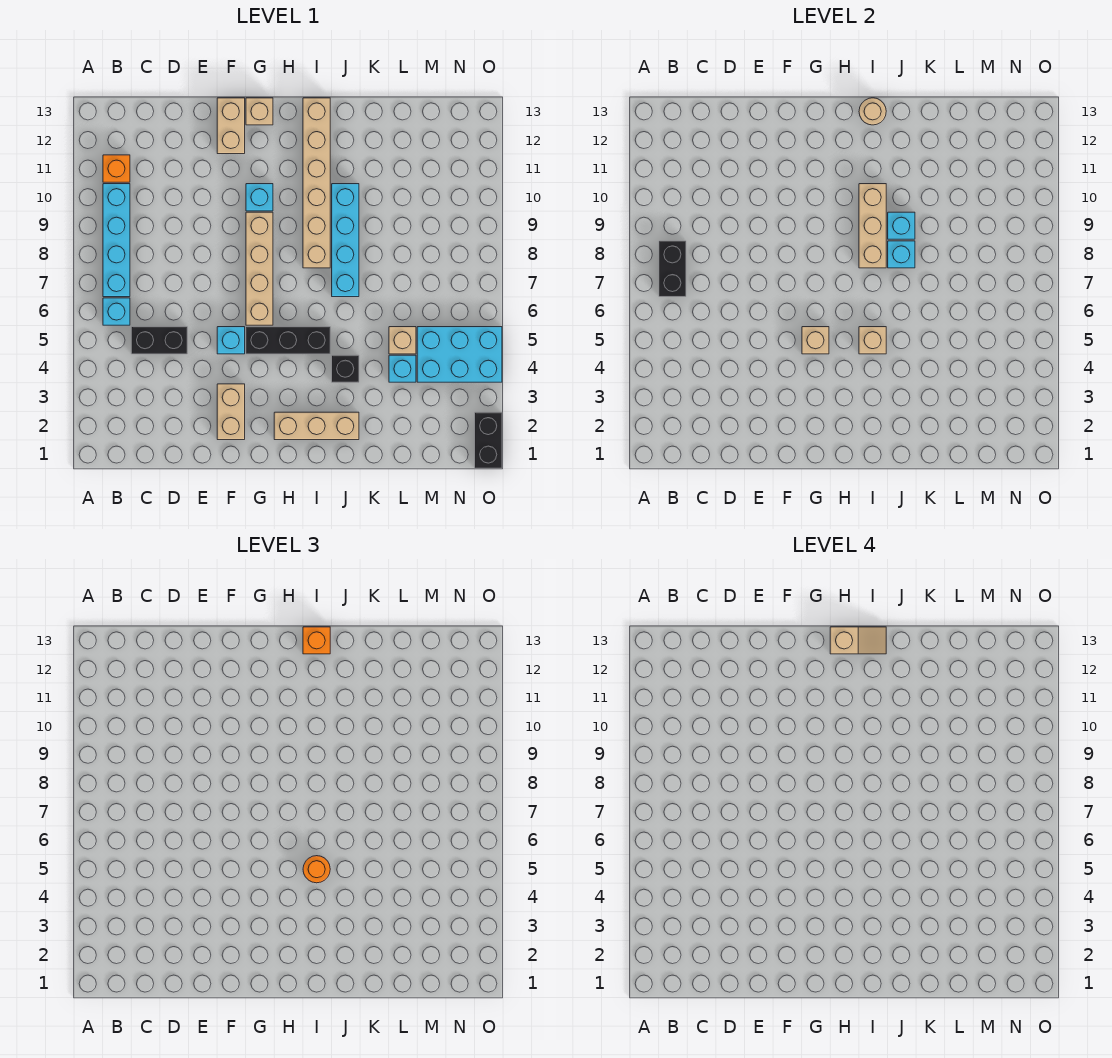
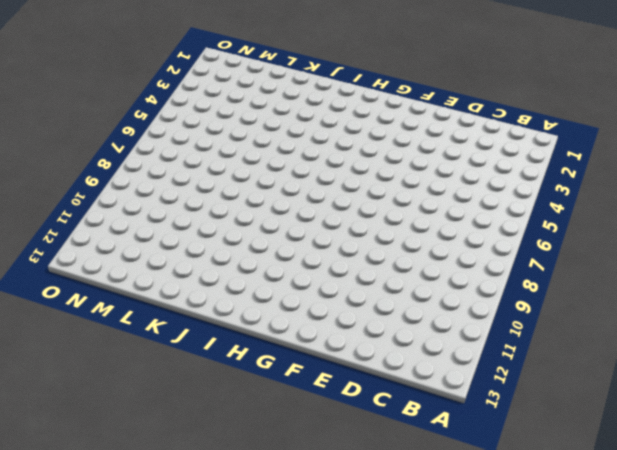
none -> cyan brick B6 level 1
none -> cyan brick B7:B10 level 1
none -> orange brick B11 level 1

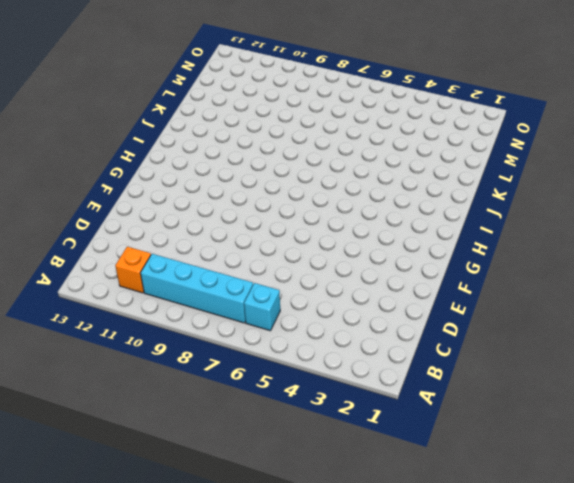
none -> black brick C5:D5 level 1
none -> tan brick F2:F3 level 1
none -> cyan brick F5 level 1

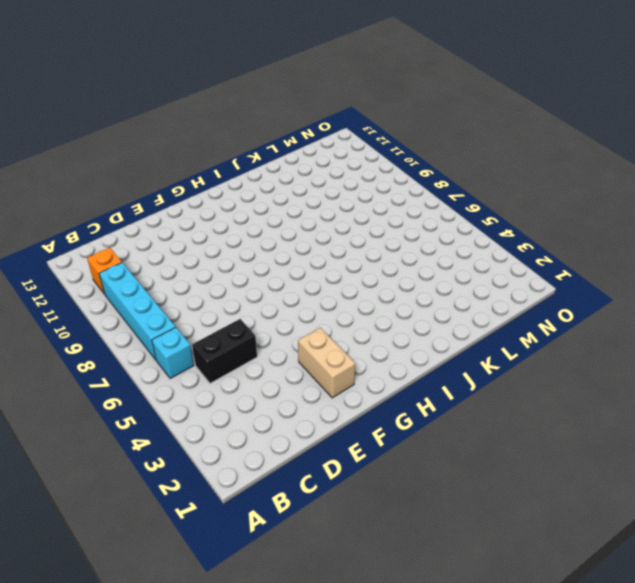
none -> cyan brick F5 level 1
none -> tan brick F12:F13 level 1
none -> black brick G5:I5 level 1

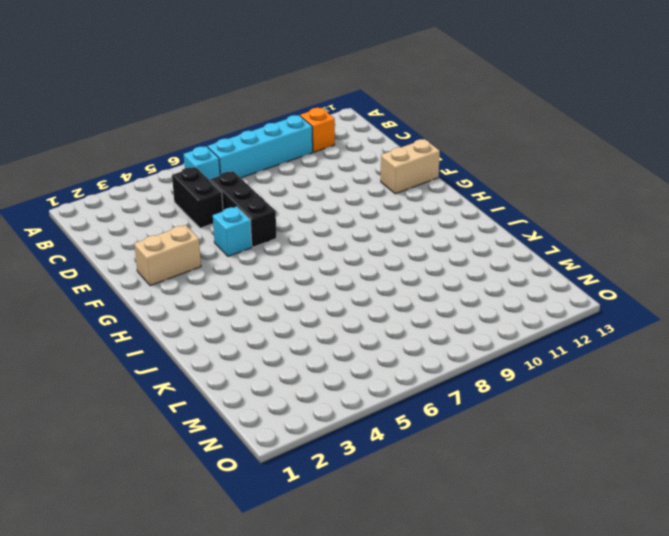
black brick D6:F6 level 1 -> black brick G5:I5 level 1
none -> tan brick G6:G9 level 1
none -> cyan brick G10 level 1
none -> tan brick G13 level 1

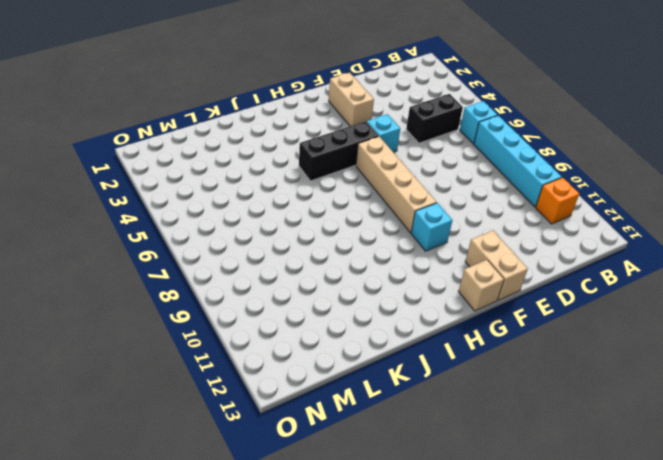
none -> tan brick H2:J2 level 1
none -> tan brick I8:I13 level 1
none -> black brick J4 level 1

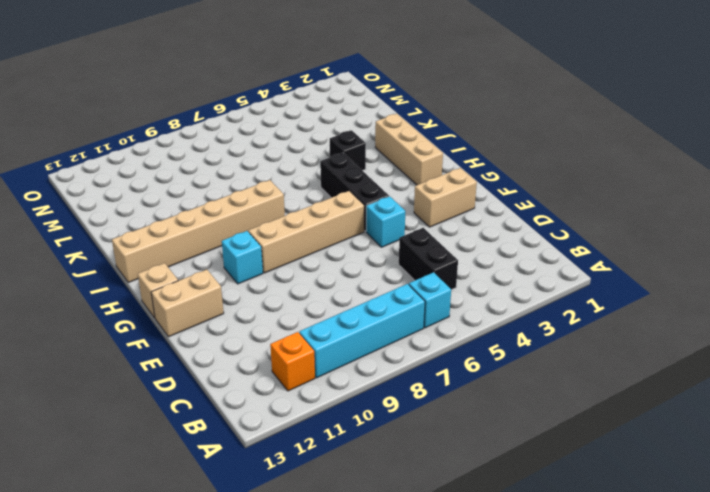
none -> cyan brick J7:J10 level 1
none -> cyan brick L4 level 1
none -> tan brick L5 level 1

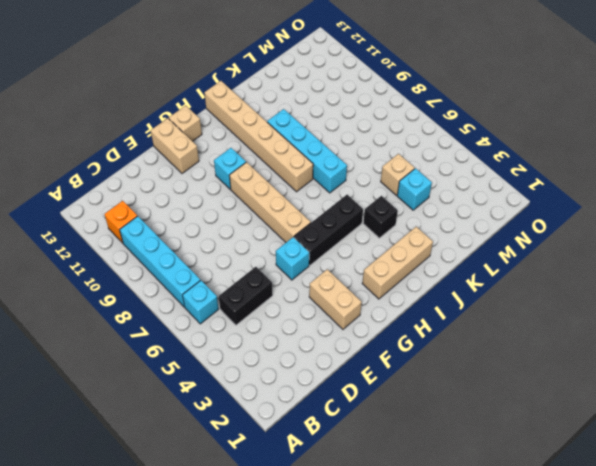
none -> cyan brick M4:O5 level 1
none -> black brick O1:O2 level 1
none -> black brick B7:B8 level 2

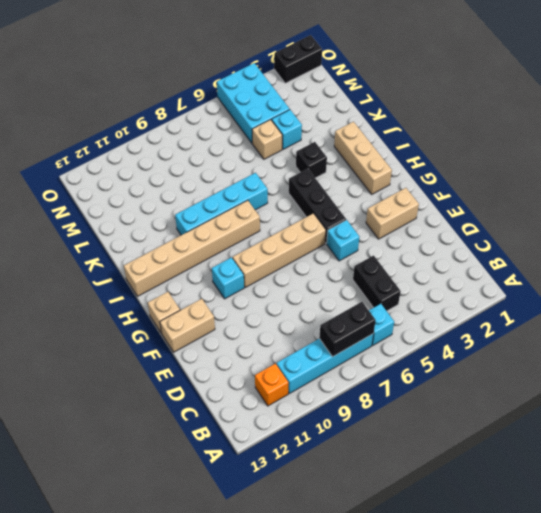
none -> tan brick G5 level 2
none -> tan brick I5 level 2
none -> tan brick I8:I10 level 2

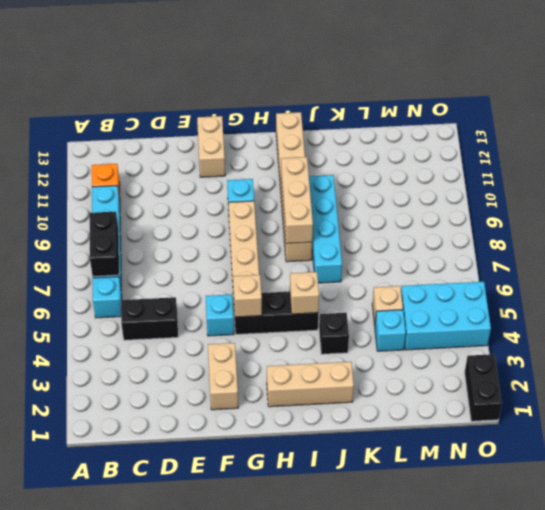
none -> tan brick G13 level 1
none -> tan round brick I13 level 2
none -> cyan brick J8 level 2

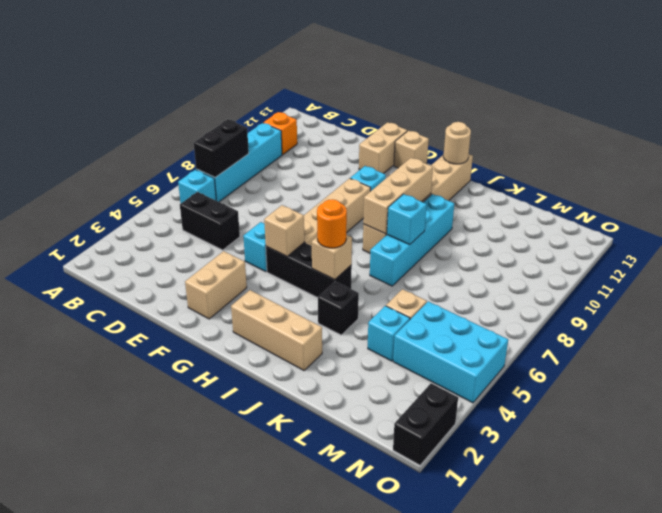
none -> cyan brick J9 level 2
none -> orange brick I13 level 3
none -> tan slope H13:I13 level 4 top H

